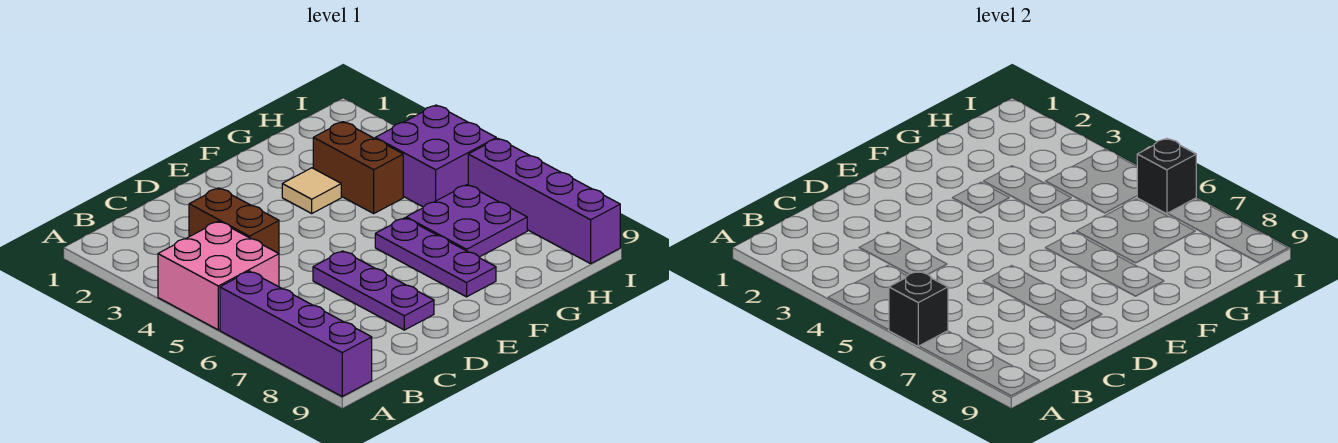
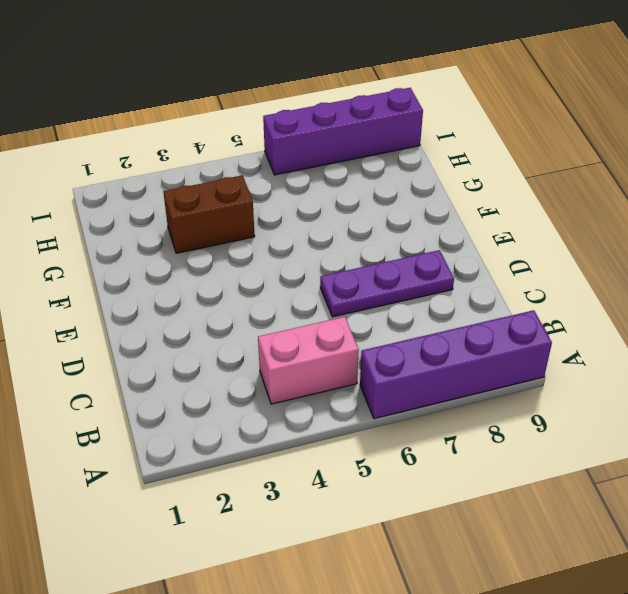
pink brick B4:B5 level 1 -> pink brick A4:B5 level 1
none -> brown brick C3:C4 level 1
none -> tan tile F3 level 1
none -> purple plate F6:F8 level 1

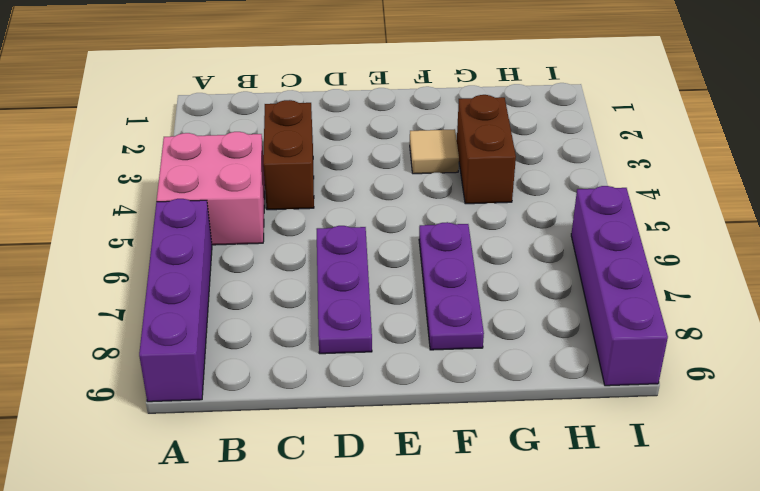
none -> purple plate G6:H7 level 1
none -> purple brick H4:I5 level 1
none -> black brick A6 level 2

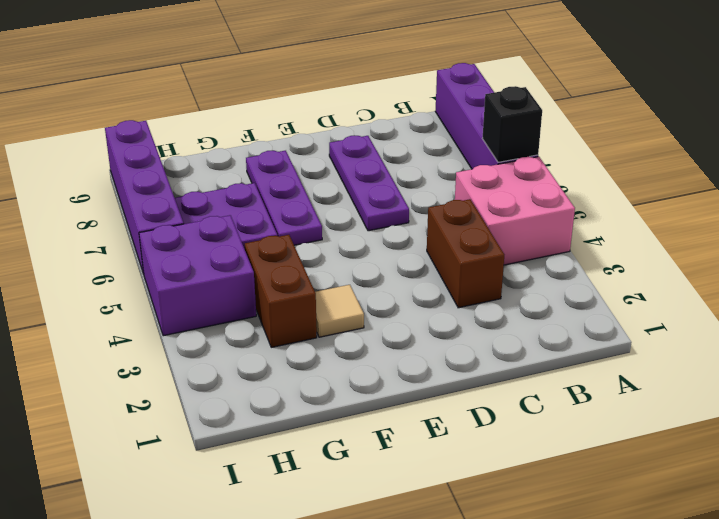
none -> black brick I6 level 2

